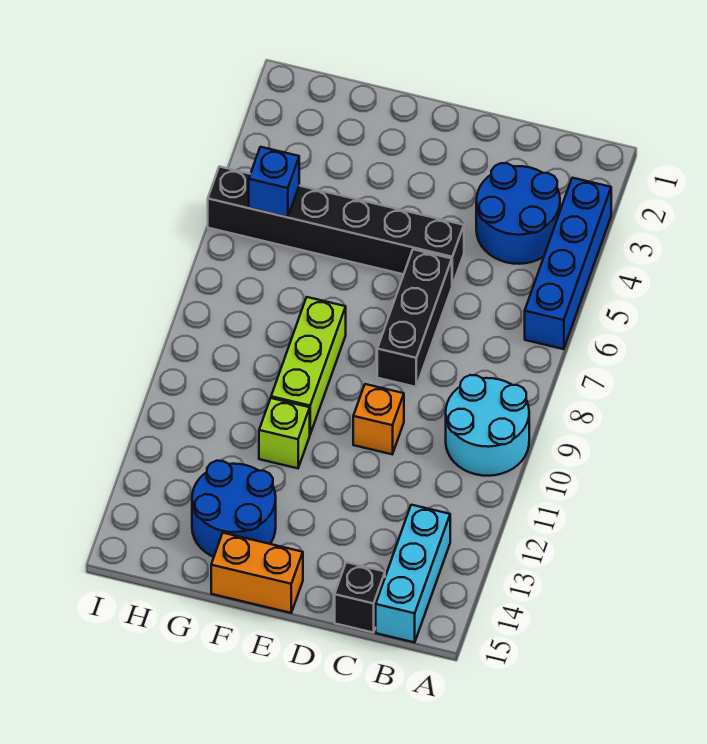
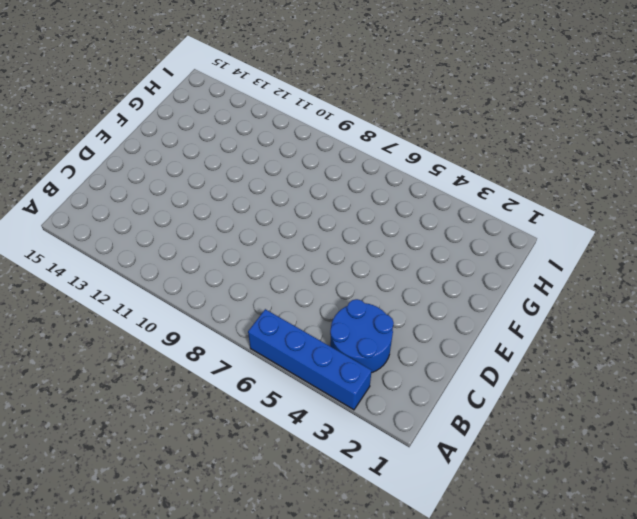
none -> cyan round brick A9:B10 level 1
none -> cyan brick B13:B15 level 1
none -> black brick C15 level 1

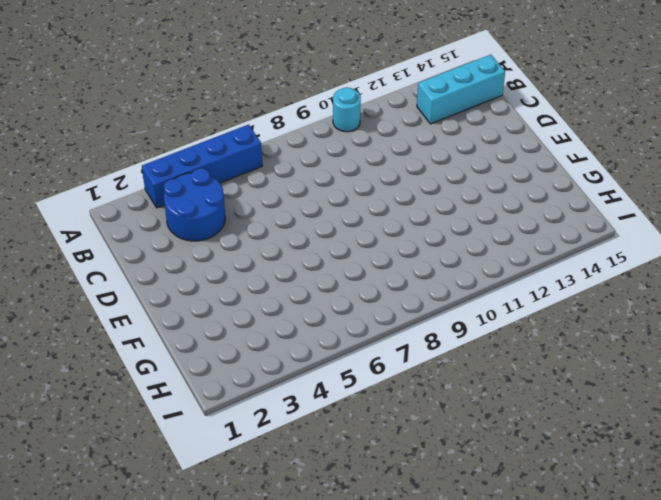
cyan round brick A10 level 1 -> cyan round brick A9:B10 level 1
none -> black brick C15 level 1
none -> black brick D5:I5 level 1
none -> black brick D6:D8 level 1

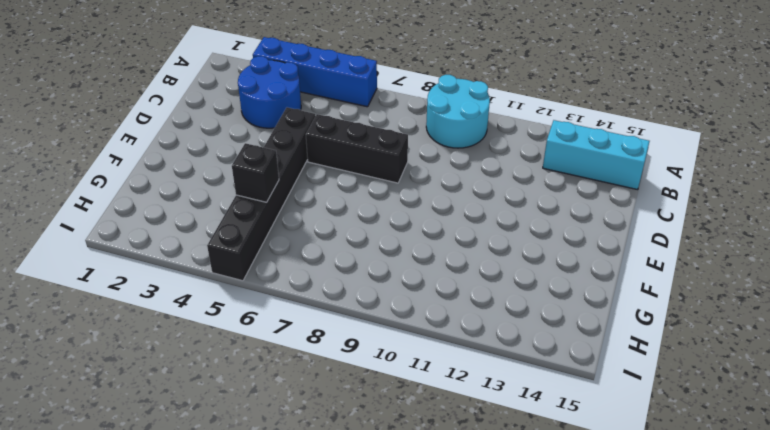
black brick G5 level 2 -> black brick C15 level 1
none -> orange brick D10 level 1
none -> orange brick E15:F15 level 1
none -> lime brick F8:F10 level 1

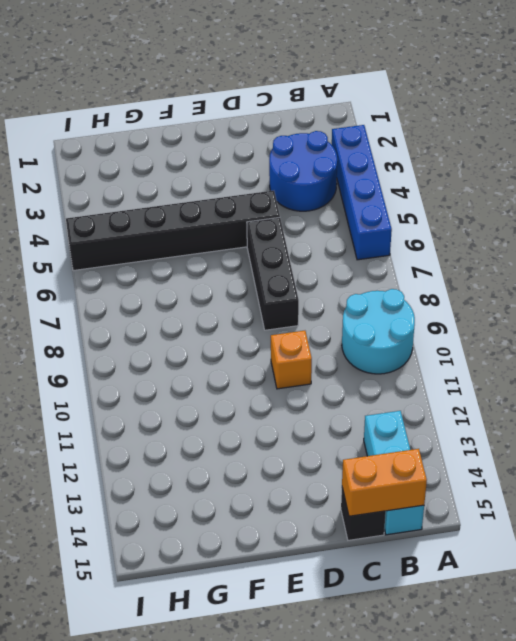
orange brick B15:C15 level 2 -> orange brick E15:F15 level 1
none -> lime brick F8:F10 level 1
none -> lime brick F11 level 1
none -> blue round brick F13:G14 level 1

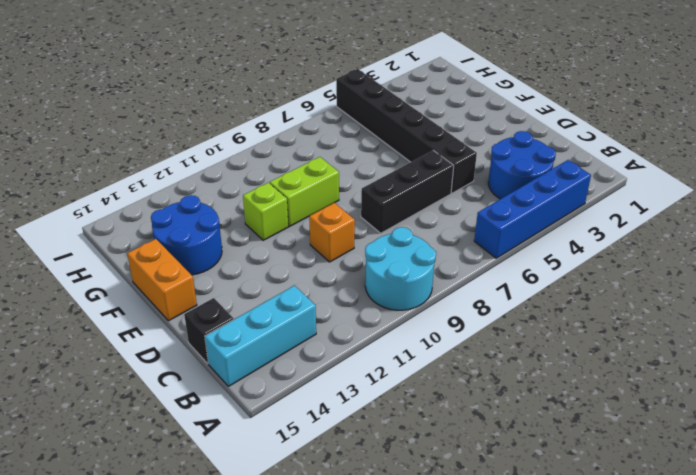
lime brick F9:F10 level 1 -> lime brick F8:F10 level 1
none -> blue brick H5 level 2

